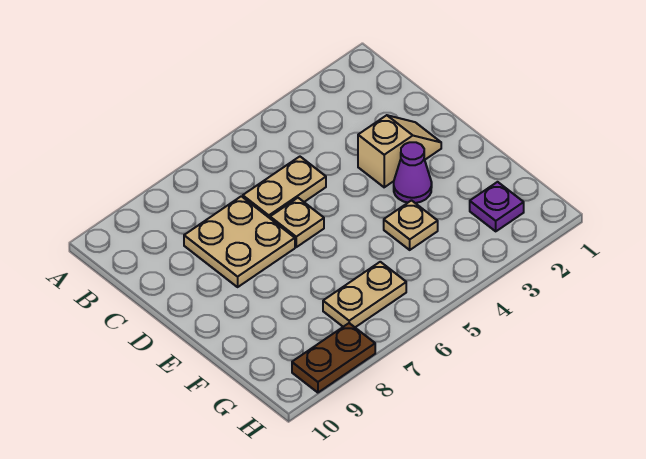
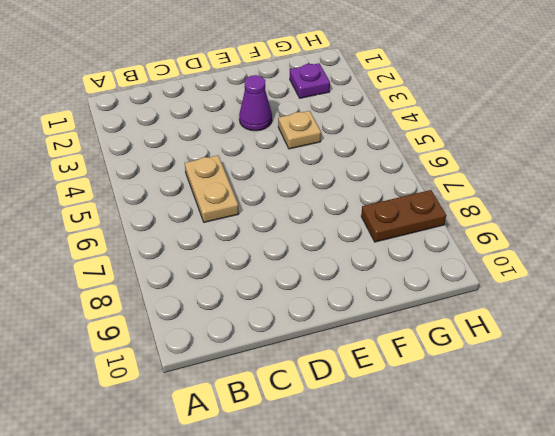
brown plate G8:H8 level 1 -> brown plate H8:H9 level 1
none -> tan plate C7:D8 level 1
none -> tan slope D2:D3 level 1 top 3

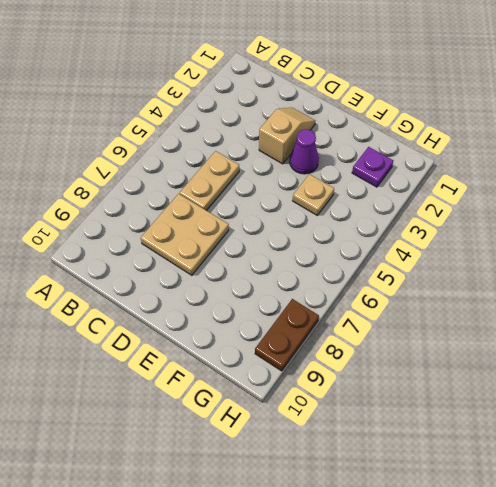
none -> tan plate D6 level 1
none -> tan plate G6:G7 level 1

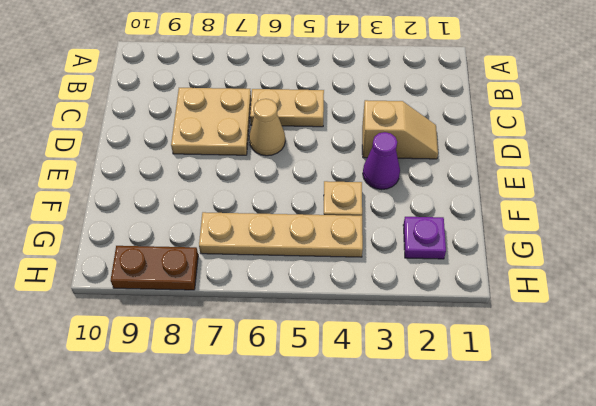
tan cone D6 level 1 -> tan plate D6 level 1
tan plate G4:G7 level 1 -> tan plate G6:G7 level 1

